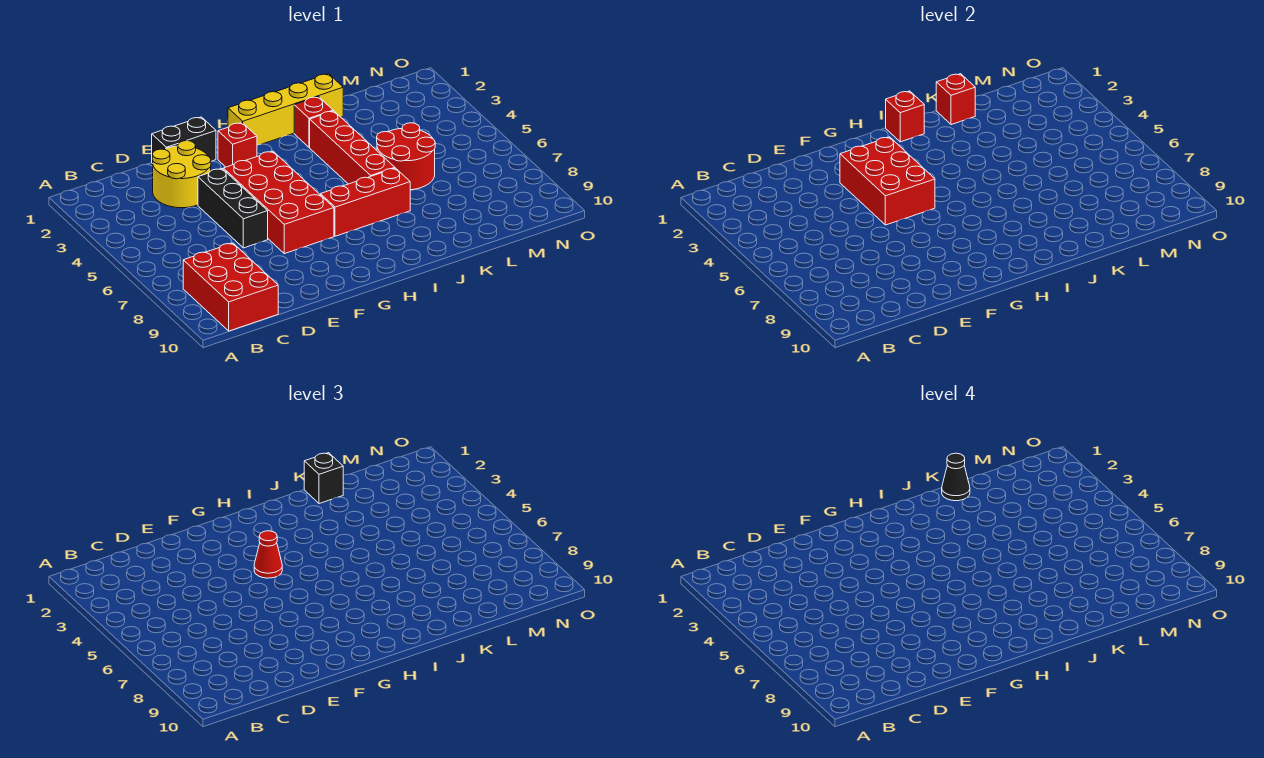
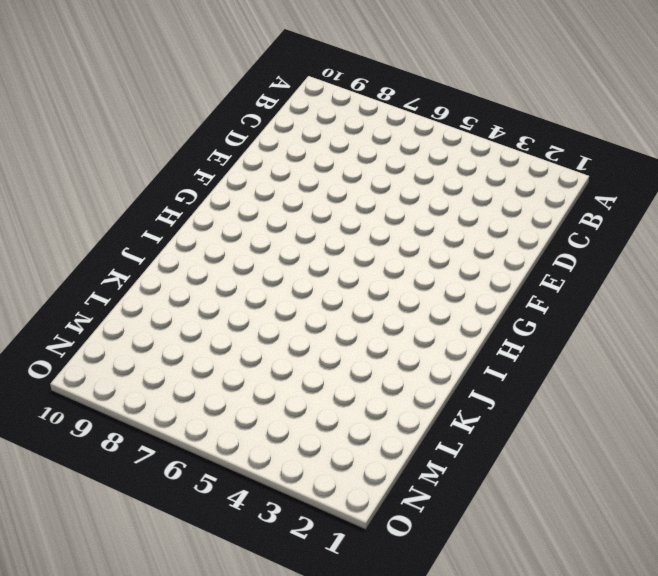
none -> red brick B8:C10 level 1
none -> yellow round brick D2:E3 level 1
none -> black brick E1:F1 level 1

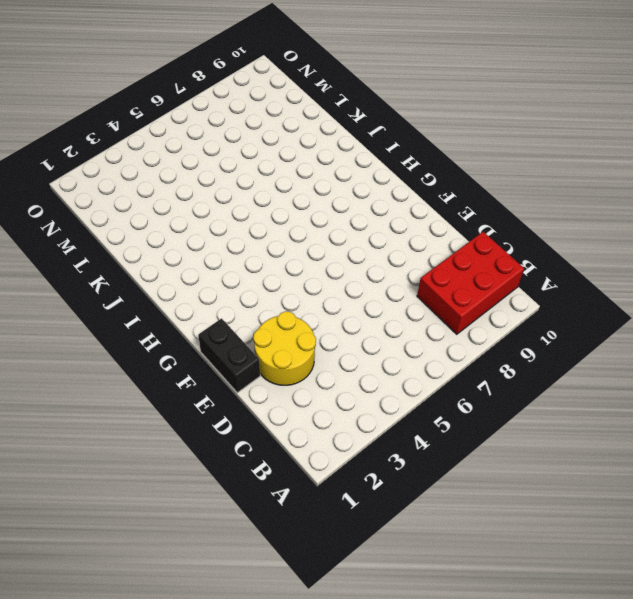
none -> black brick E4:E6 level 1
none -> red brick F4:G7 level 1
none -> red brick G2 level 1

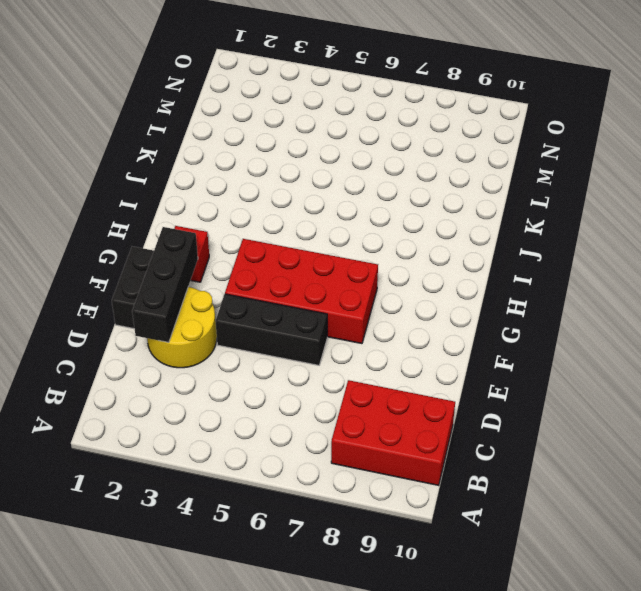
black brick D2:F2 level 2 -> none
none -> yellow brick H1:K1 level 1
none -> red brick H7:J7 level 1
none -> red brick J2 level 1

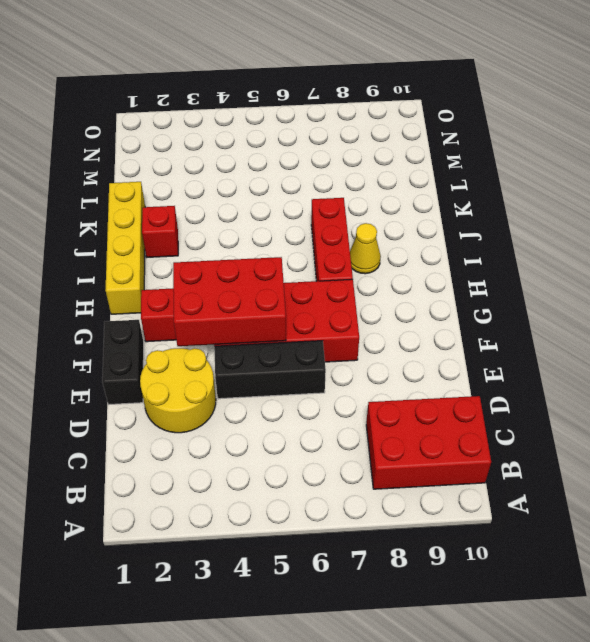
yellow cone I8 level 1 -> none
none -> red brick J3:J6 level 1
none -> red round brick K5:L6 level 1
none -> red brick I1 level 2

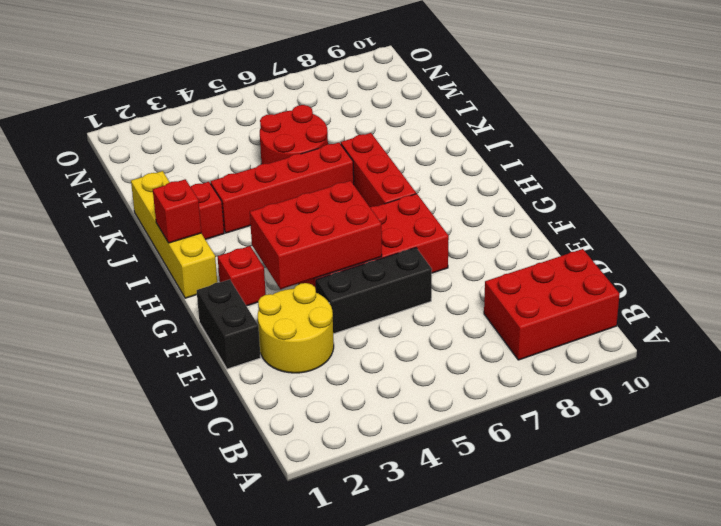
none -> red brick K1 level 2
none -> red cone G4 level 3
none -> black brick K1 level 3

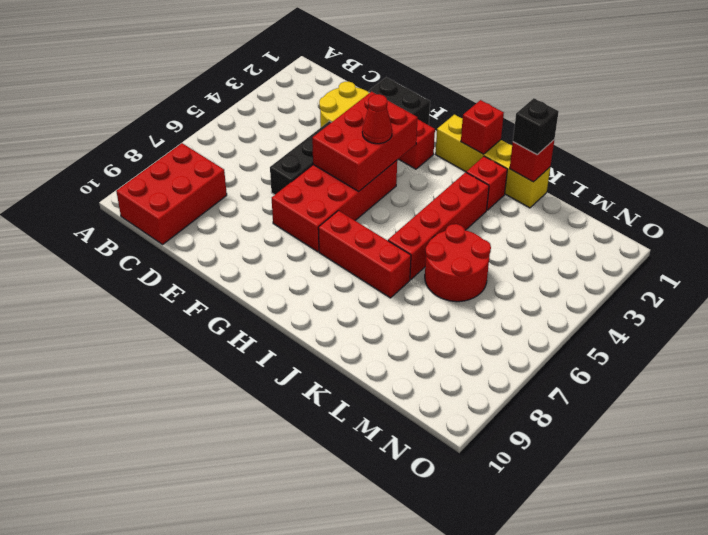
none -> black cone K1 level 4

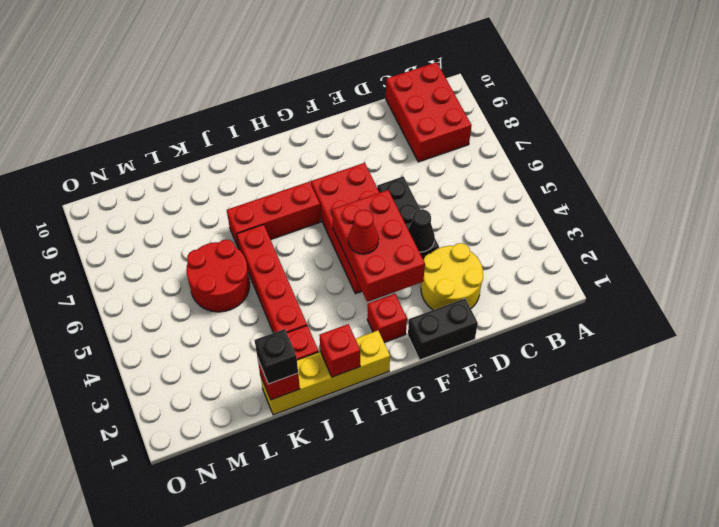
black cone E4 level 2 -> black cone K1 level 4

